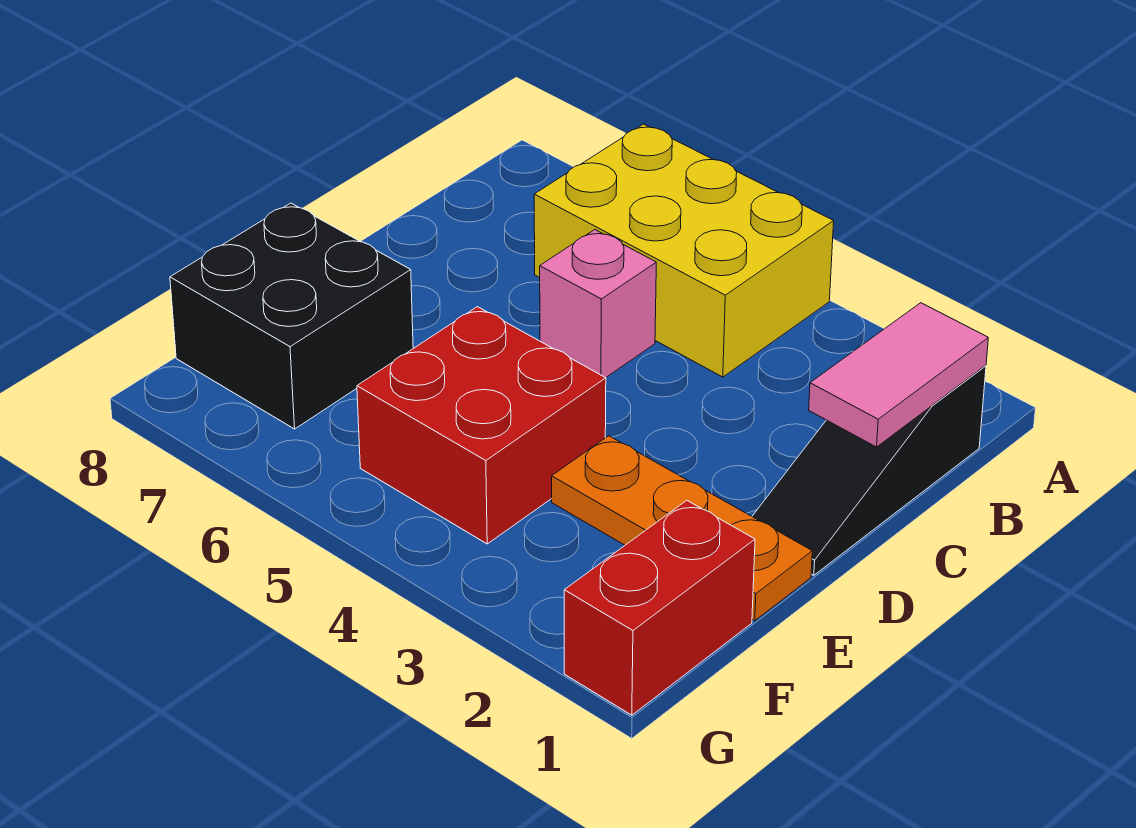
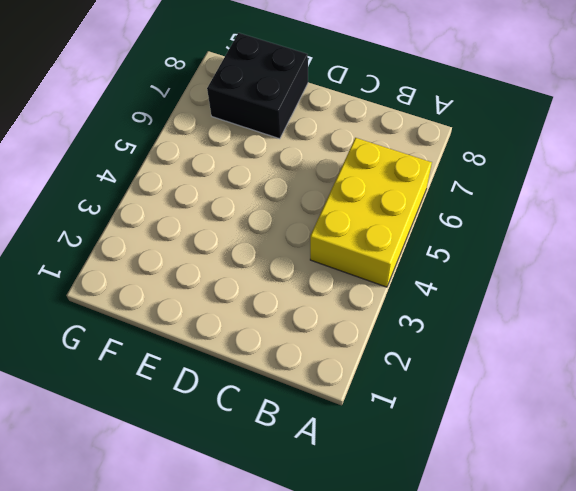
none -> black slope B1:D1 level 1 top B
none -> pink brick C5 level 1

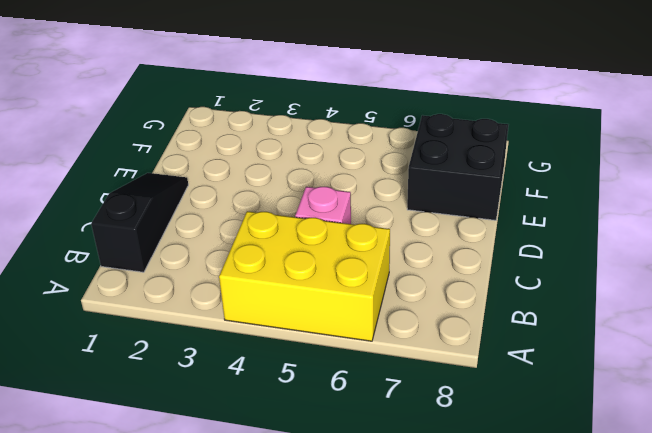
none -> orange plate E1:E3 level 1
none -> red brick E4:F5 level 1

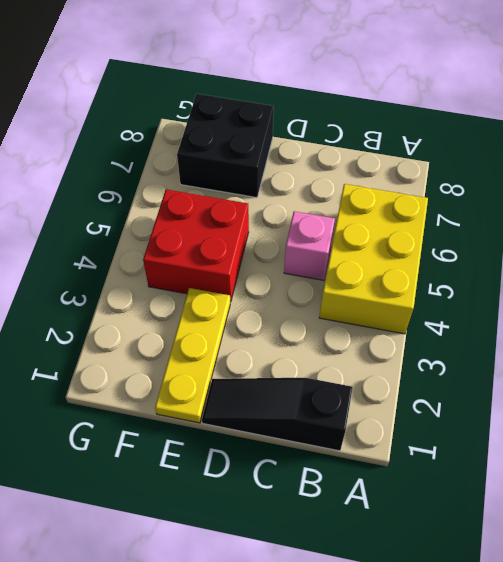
yellow plate E1:E3 level 1 -> orange plate E1:E3 level 1
none -> red brick F1:G1 level 1
none -> pink tile B1:C1 level 2

